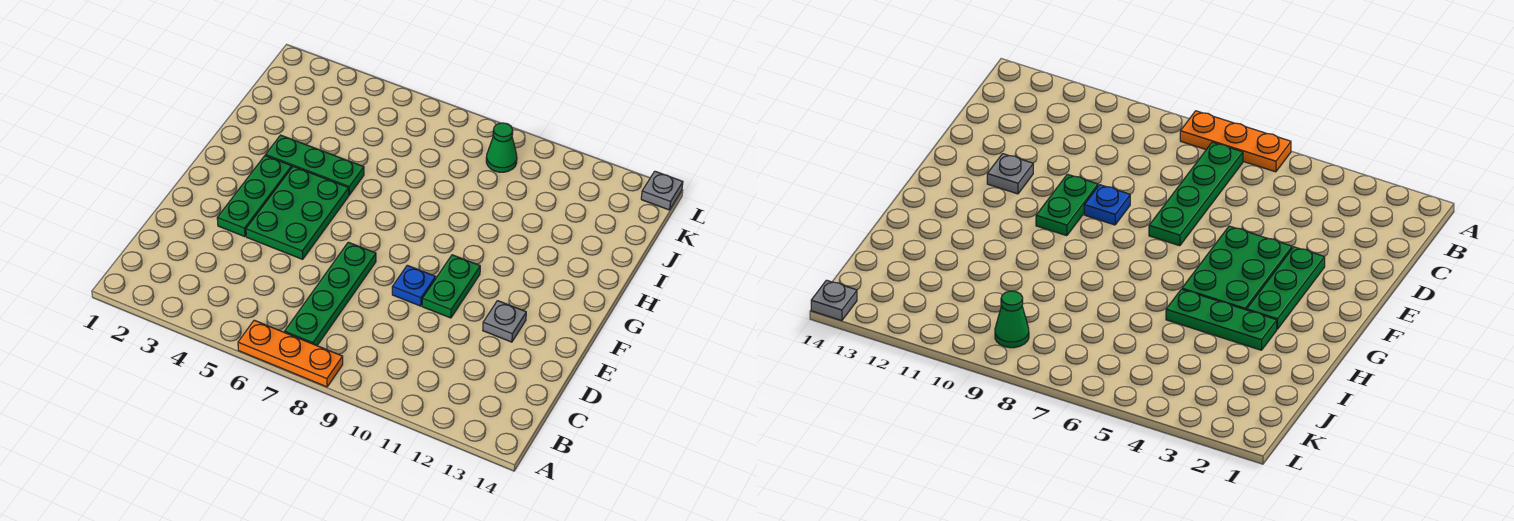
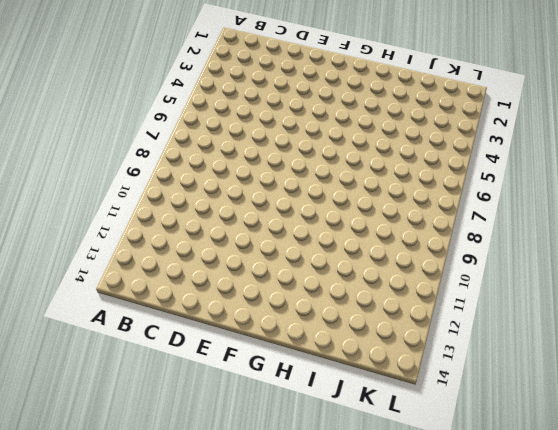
none -> orange plate A6:A8 level 1
none -> green plate B7:E7 level 1

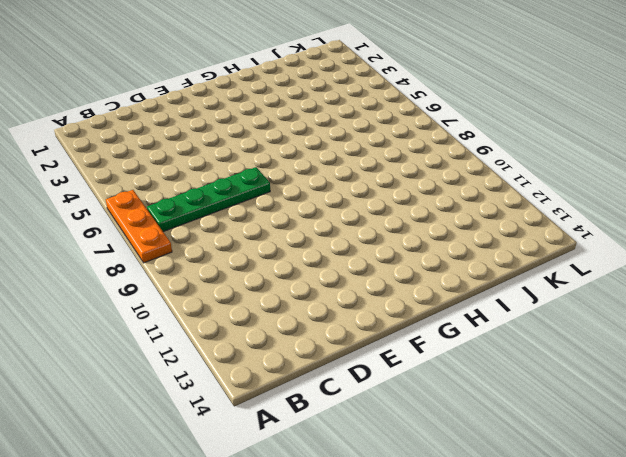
none -> green plate E3:G3 level 1
none -> green plate E4:G5 level 1

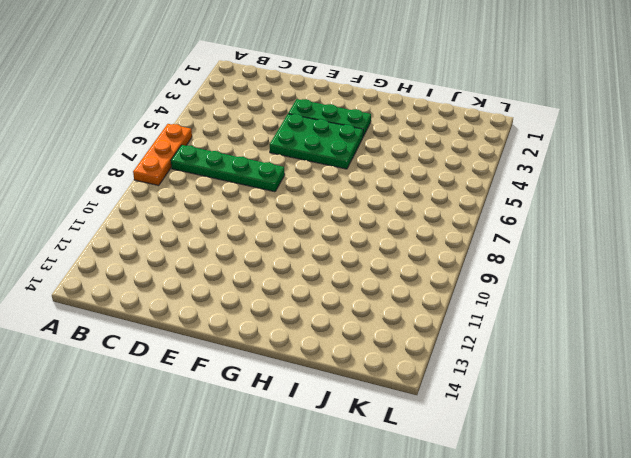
none -> blue plate E9 level 1
none -> green plate E10:F10 level 1

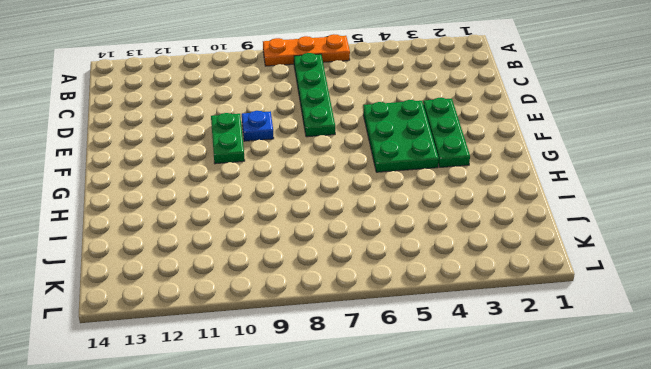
none -> grey plate E12 level 1
none -> green plate H3:H5 level 1

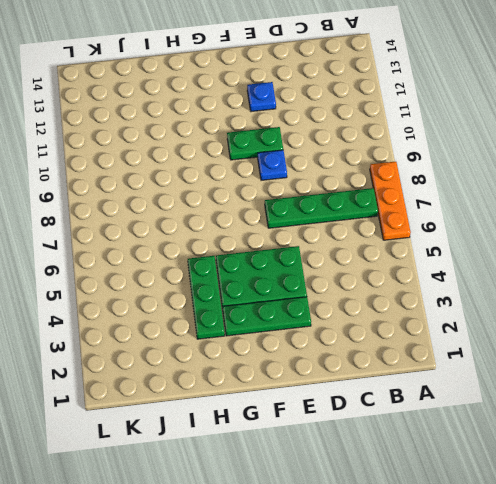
blue plate E12 level 1 -> grey plate E12 level 1
none -> green cone K9 level 1
none -> grey plate L14 level 1

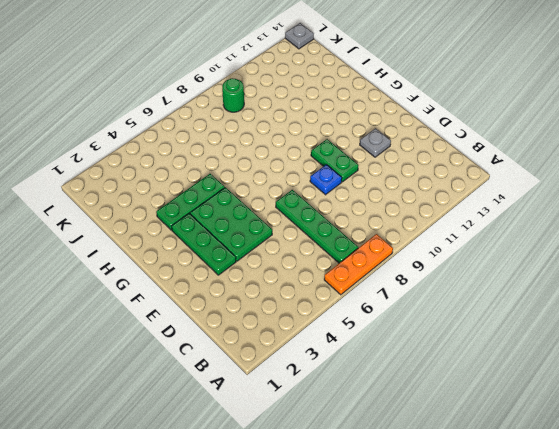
green round brick K9 level 1 -> green cone K9 level 1

